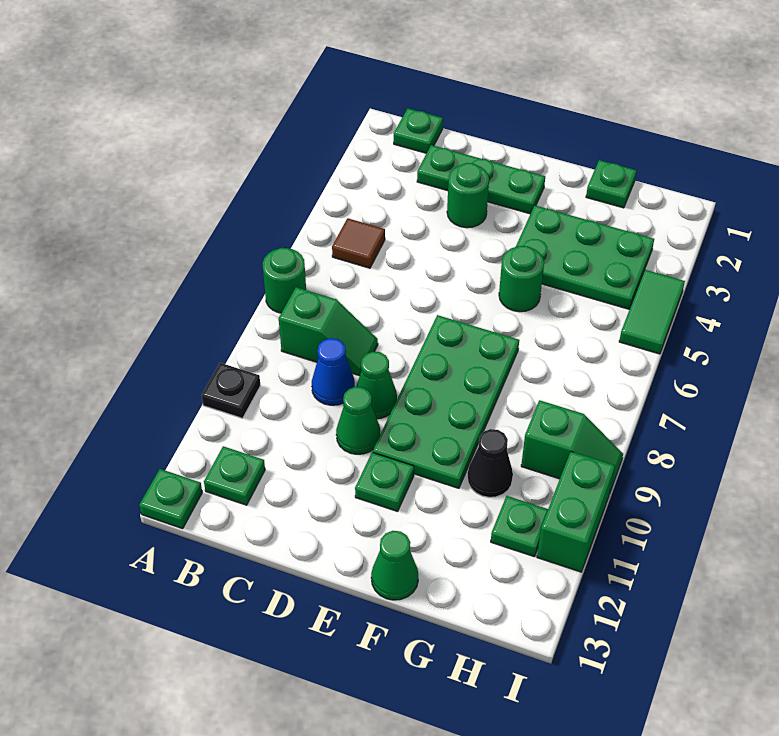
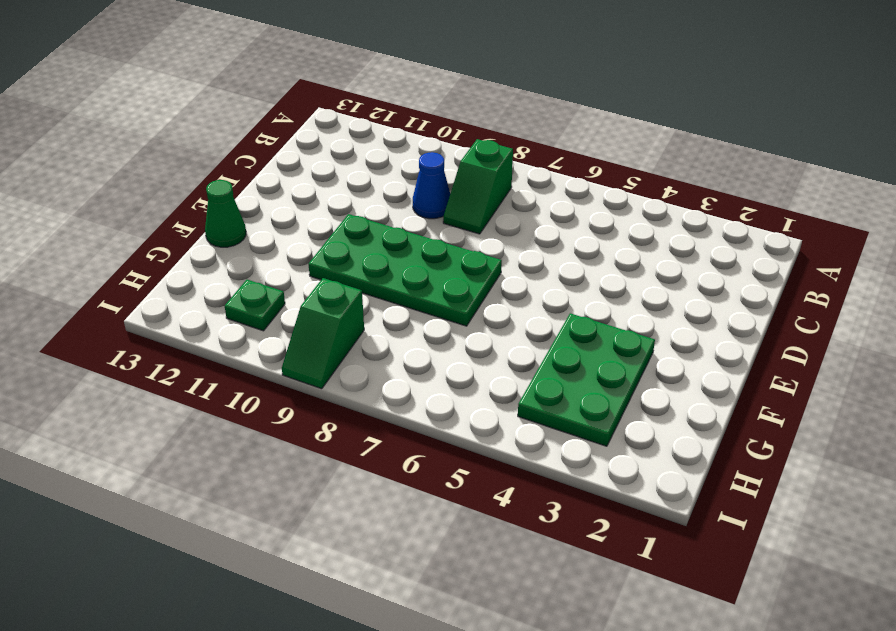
none -> green round brick A7 level 1
none -> black plate A10 level 1
none -> green plate A13 level 1

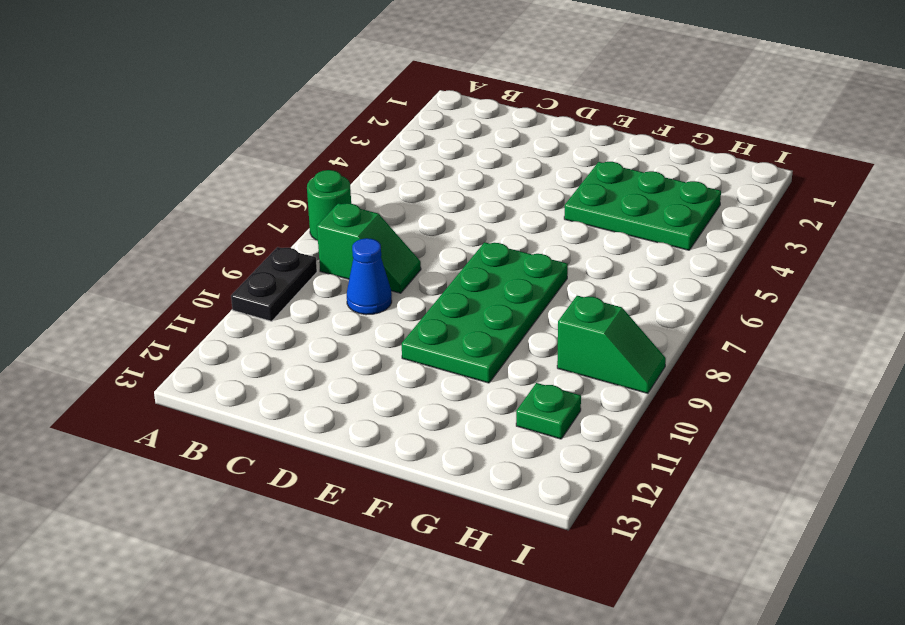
black plate A9:A10 level 1 -> black plate A10 level 1
none -> green plate A13 level 1
none -> green plate B1 level 1
none -> brown tile B5 level 1

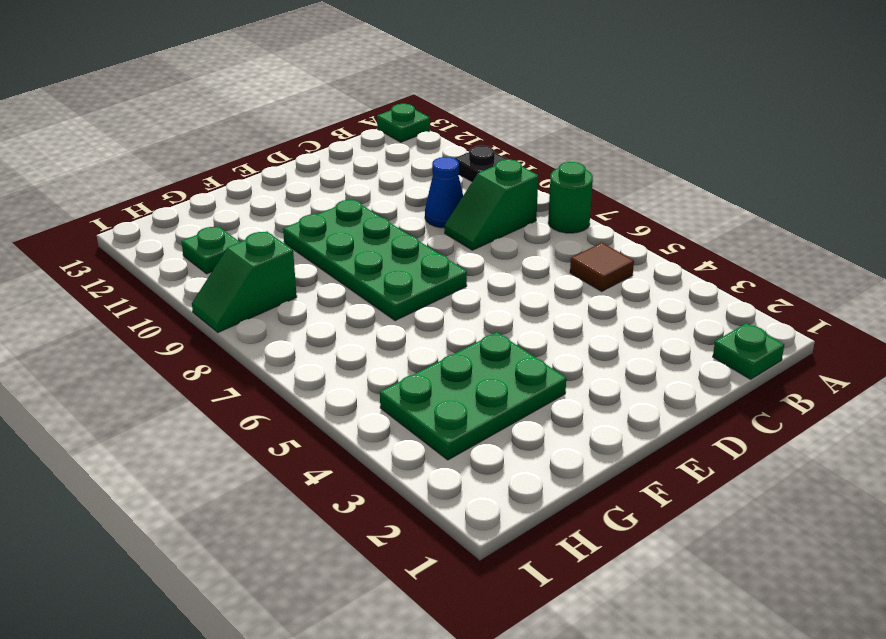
none -> green plate B12 level 1
none -> green plate C2:E2 level 1
none -> green round brick D3 level 1

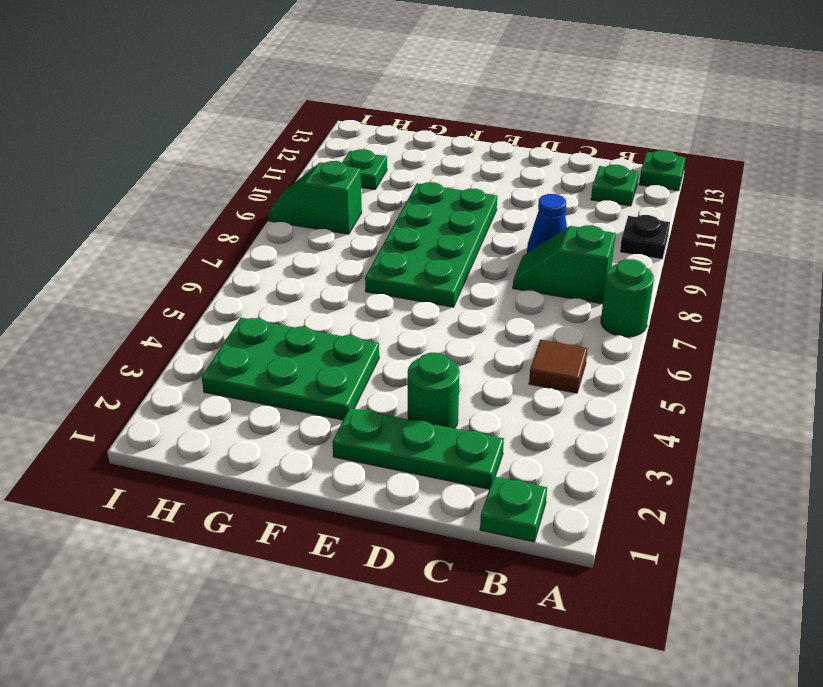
none -> green cone D9 level 1
none -> green cone D10 level 1
none -> green plate E11 level 1

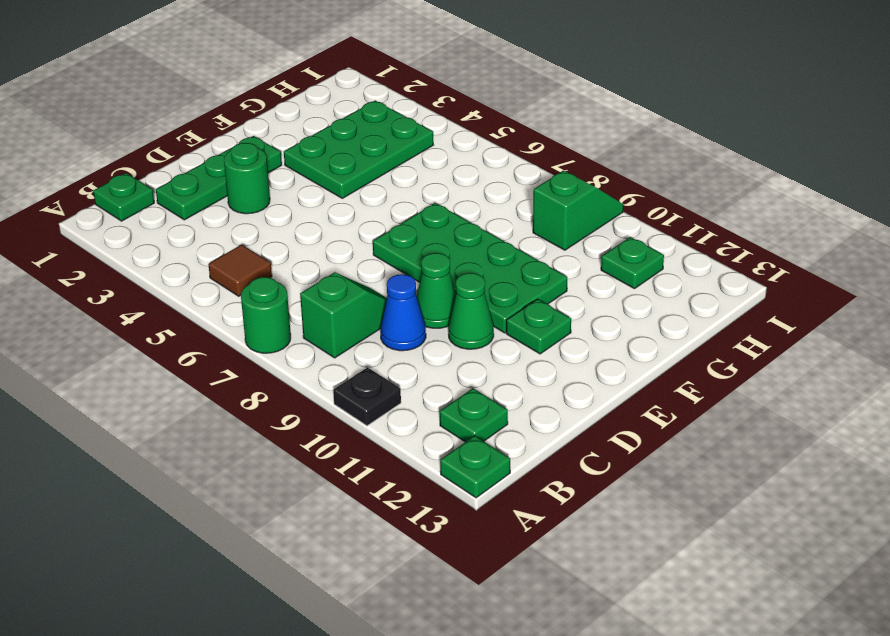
none -> green round brick F5 level 1
none -> green cone F13 level 1
none -> green plate G1 level 1

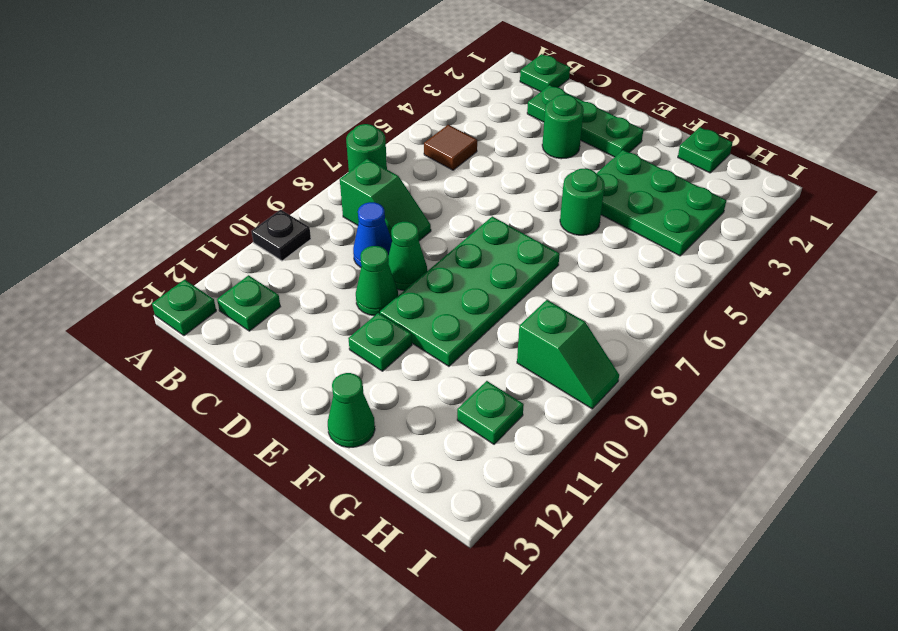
none -> black cone G10 level 1
none -> green tile I4:I5 level 1
none -> green brick I10:I11 level 1

